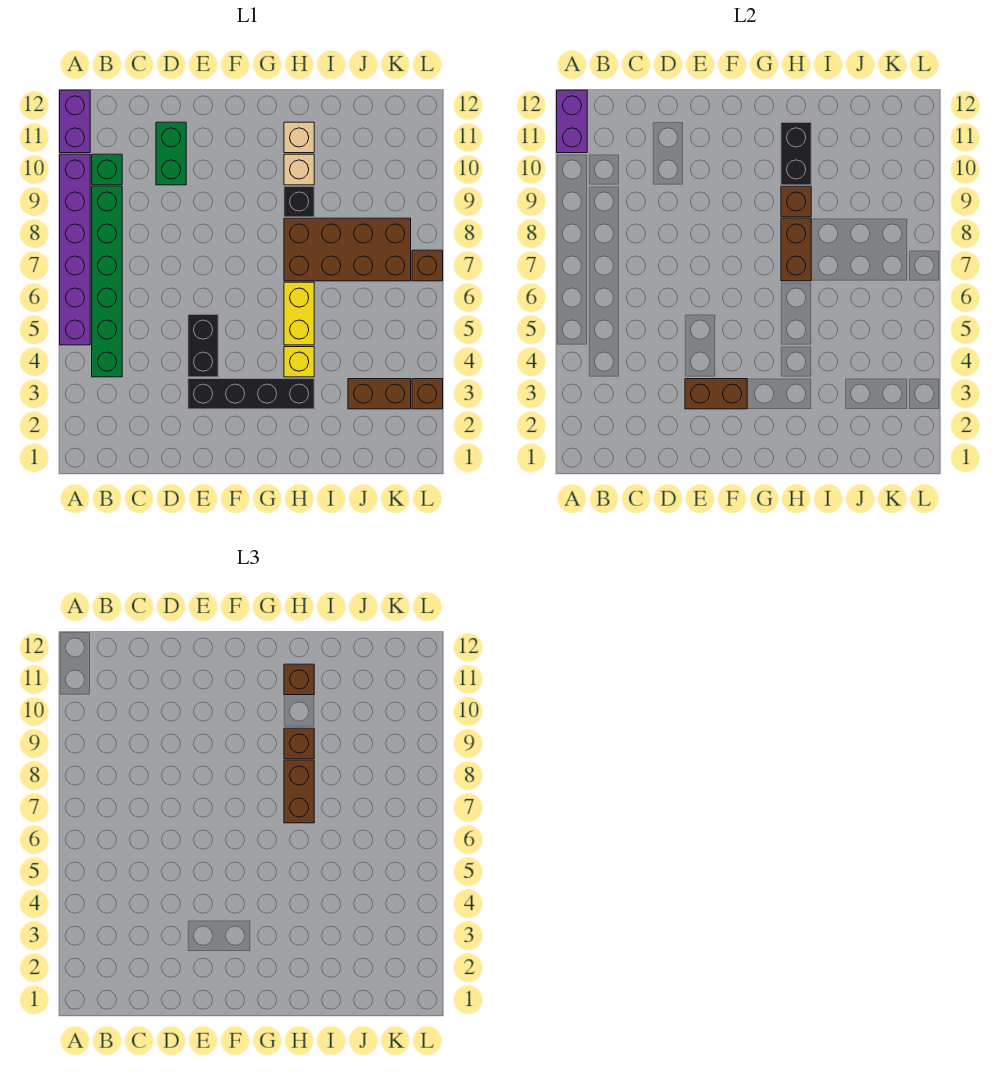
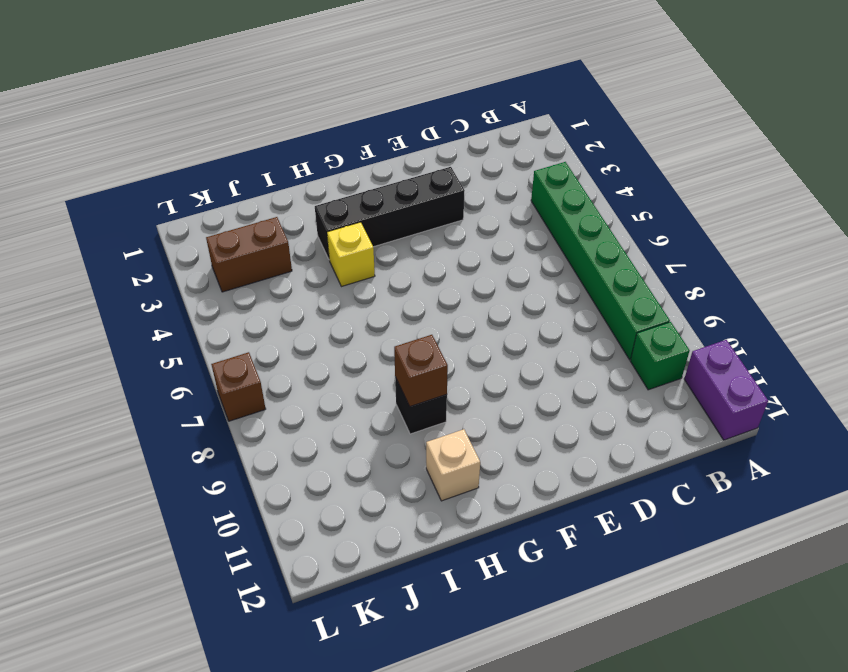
none -> purple brick A5:A10 level 1
none -> green brick D10:D11 level 1
none -> black brick E4:E5 level 1

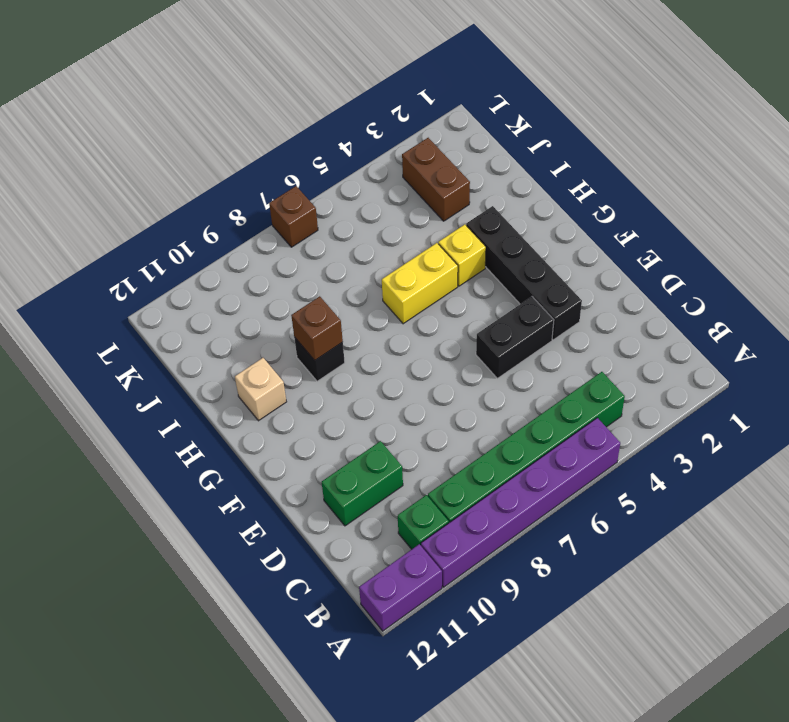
none -> brown brick H7:K8 level 1
none -> tan brick H10 level 1
none -> brown brick L3 level 1

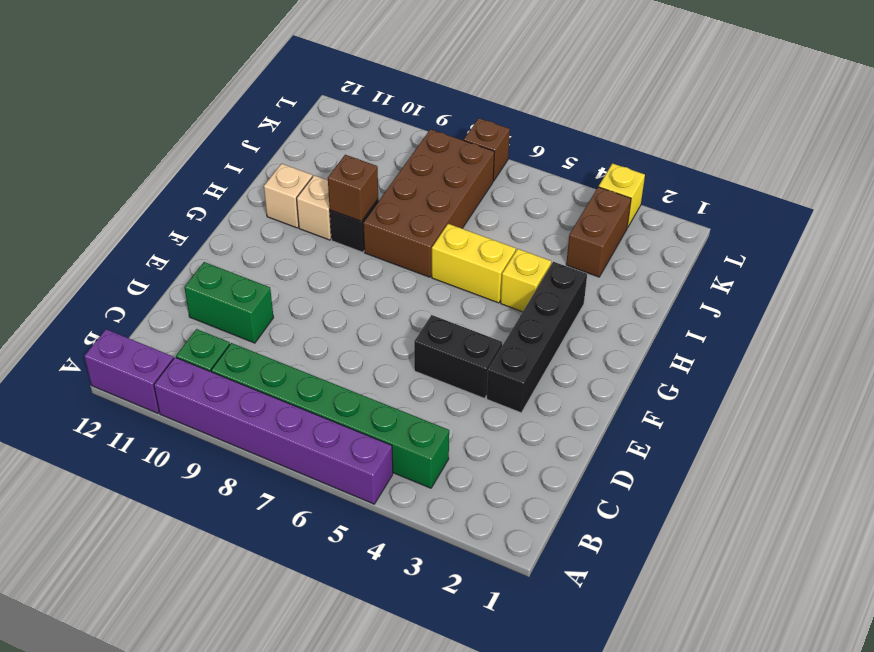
yellow brick L3 level 1 -> brown brick L3 level 1
none -> purple brick A11:A12 level 2
none -> brown brick E3:F3 level 2
none -> brown brick H7:H8 level 2

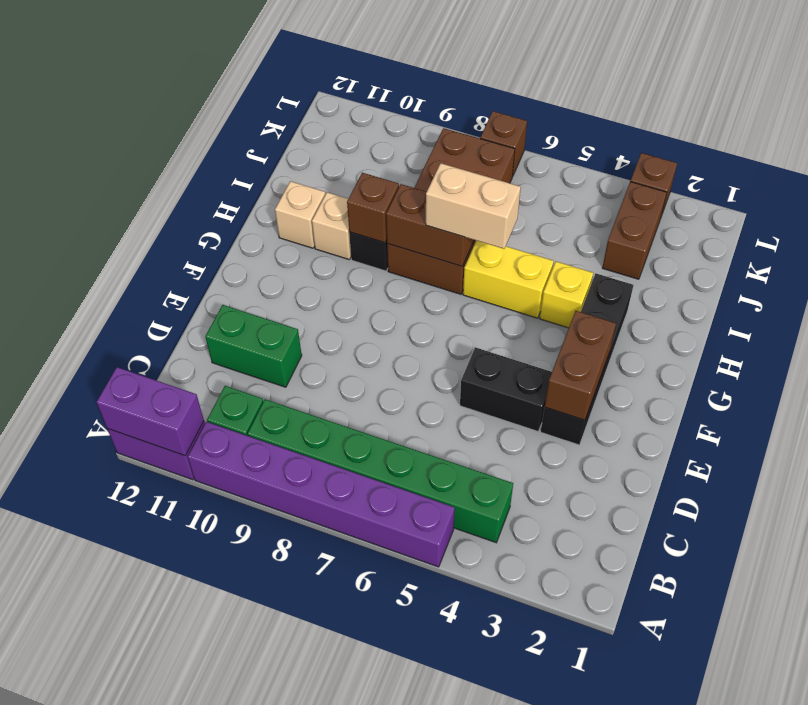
tan brick H6:H7 level 3 -> brown brick H7:H8 level 3
none -> black brick H10:H11 level 2
none -> brown brick H9 level 3
none -> brown brick H11 level 3

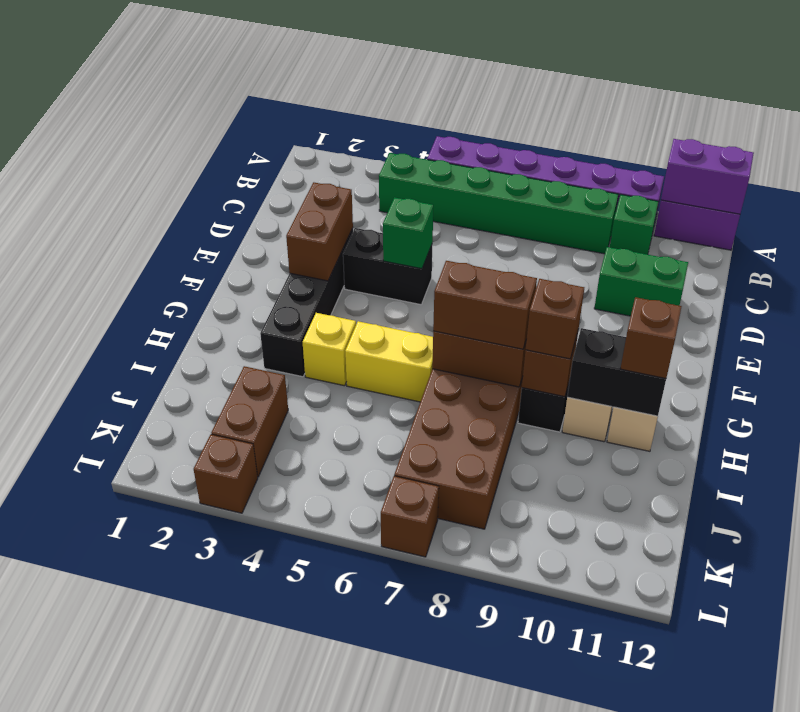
green brick E5 level 2 -> none

